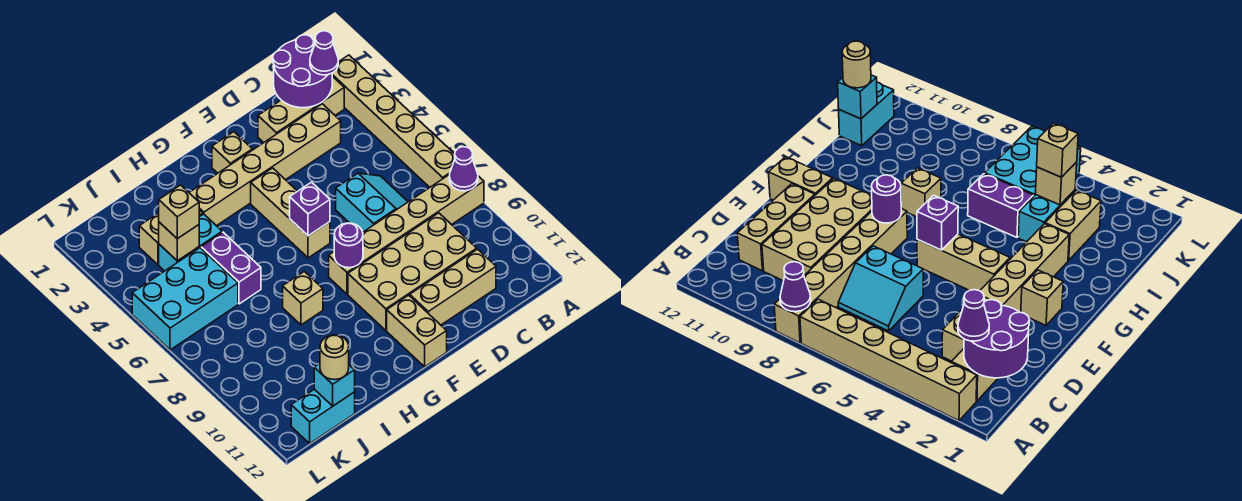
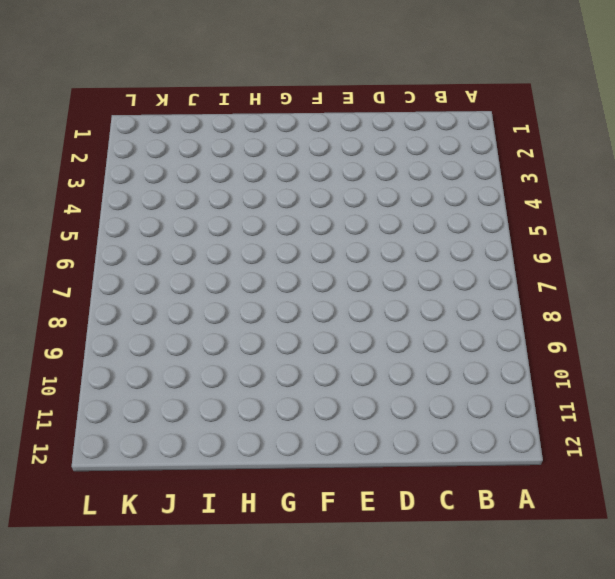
none -> tan brick A2:A7 level 1
none -> tan brick A8:F8 level 1
none -> tan brick B2:D2 level 1

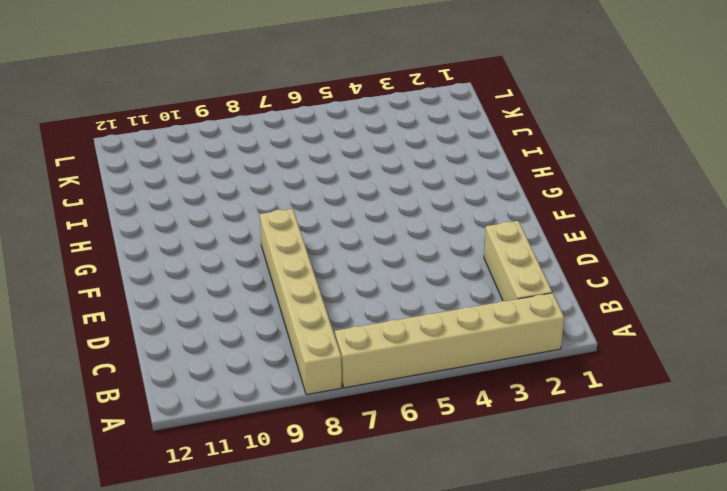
none -> tan brick C3:H3 level 1
none -> cyan slope C6:D7 level 1 top D
none -> tan brick C9:F10 level 1

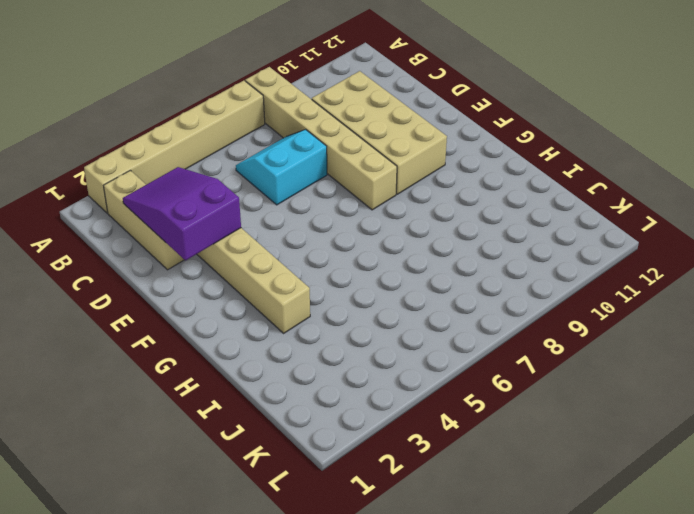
purple slope C2:E3 level 2 top E -> purple round brick B1:C2 level 2
none -> tan brick C11:E11 level 1
none -> tan brick F2 level 1
none -> tan brick F4:F6 level 1

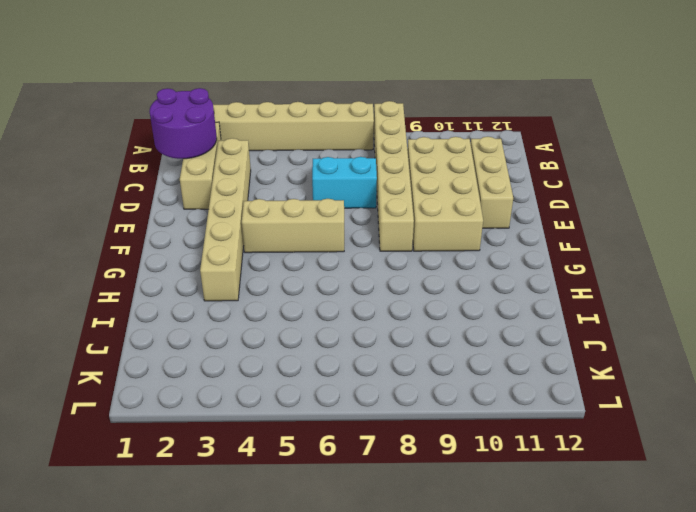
none -> tan brick F2 level 1
none -> tan brick F11:F12 level 1
none -> tan brick H8 level 1

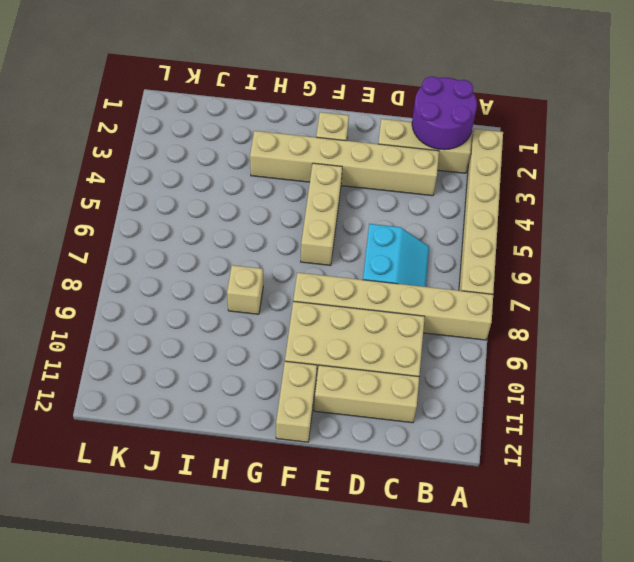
none -> tan brick I3:J3 level 1
none -> cyan brick I4:J4 level 1
none -> purple brick I5:I6 level 1

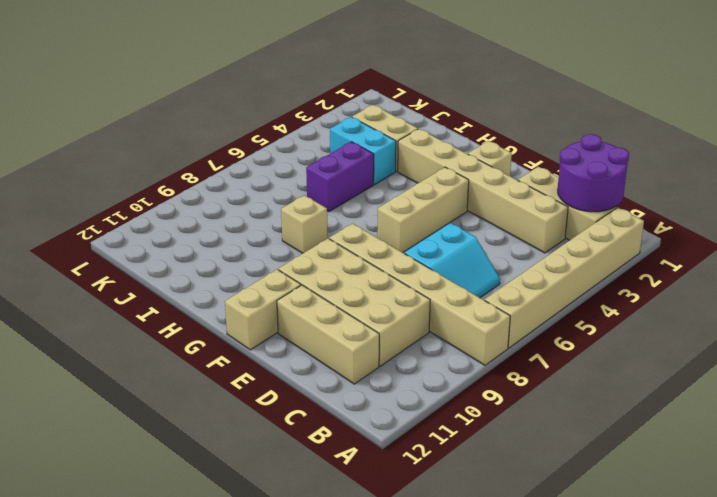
none -> cyan brick J5:L6 level 1
none -> cyan brick J12:K12 level 1
none -> purple cone A8 level 2

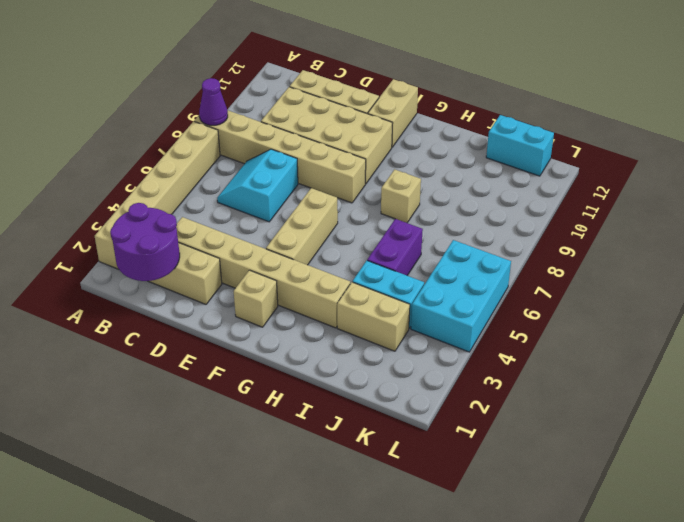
cyan brick K4:L6 level 1 -> cyan brick J5:L6 level 1
none -> purple brick F6 level 2
none -> purple round brick F8 level 2
none -> tan brick J4 level 2

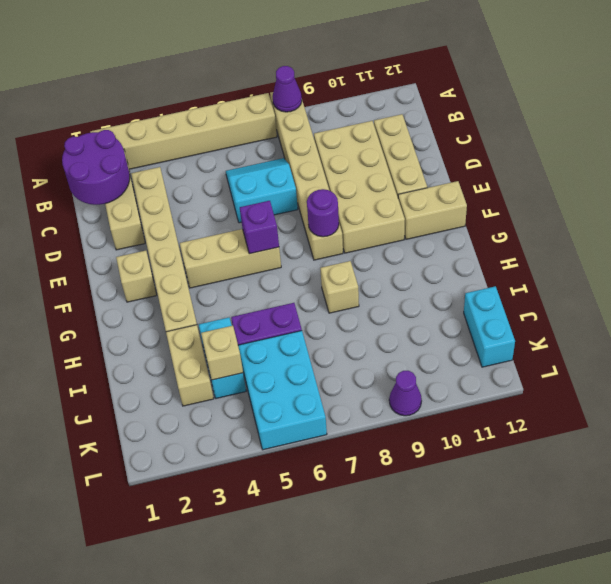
purple cone L9 level 1 -> purple cone B2 level 3
none -> cyan brick J12 level 2
none -> tan brick J4 level 3
none -> tan round brick J12 level 3

